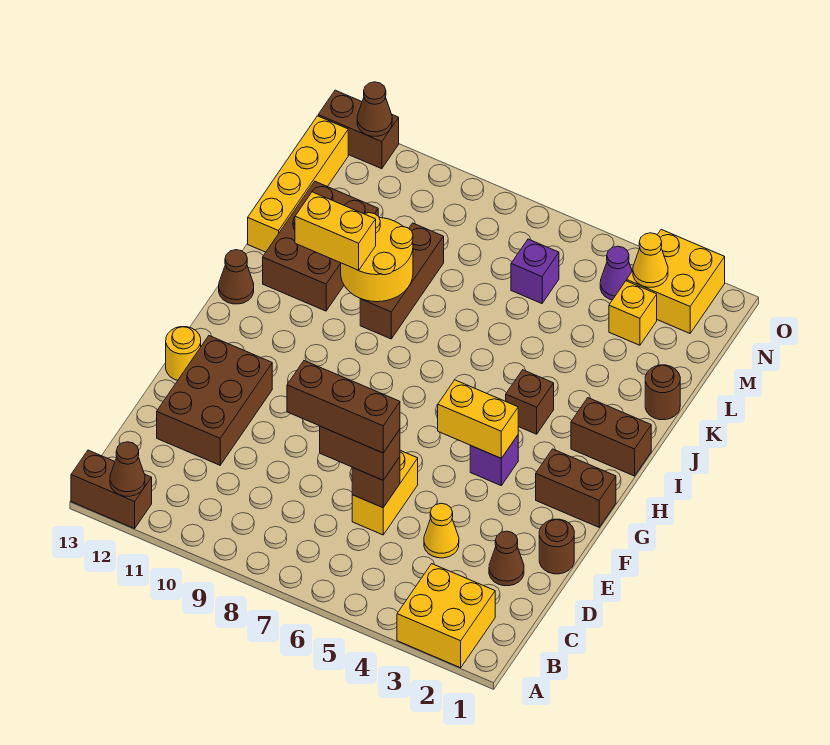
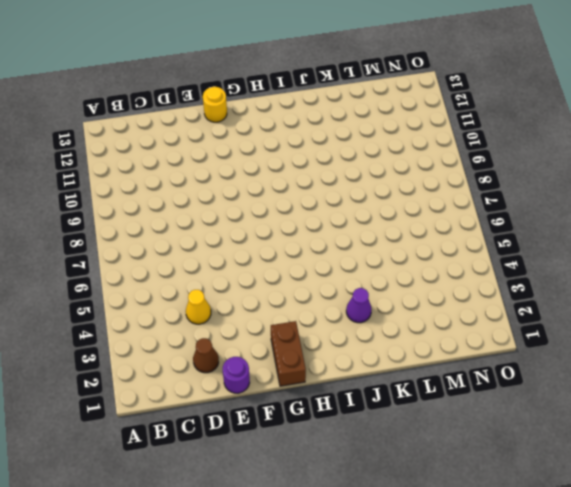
purple round brick E1 level 1 -> brown round brick E1 level 1
purple cone J3 level 1 -> purple cone N4 level 1
none -> yellow brick A2:B3 level 1
none -> brown brick A12:A13 level 1
none -> yellow brick D6:E6 level 1
none -> brown brick D11:F12 level 1

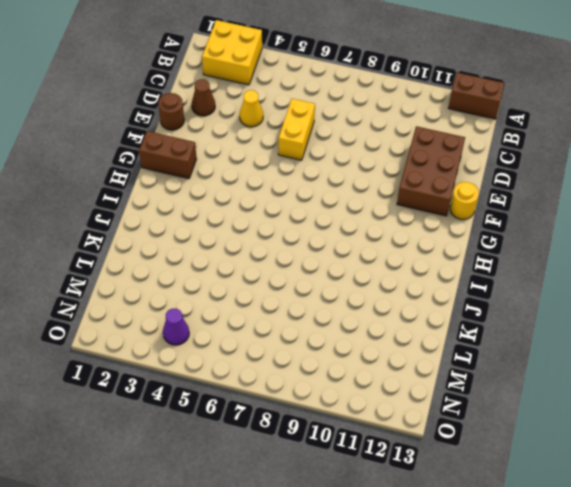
none -> purple brick G4 level 1
none -> brown brick I1:I2 level 1
none -> brown brick I4 level 1
none -> brown cone I13 level 1

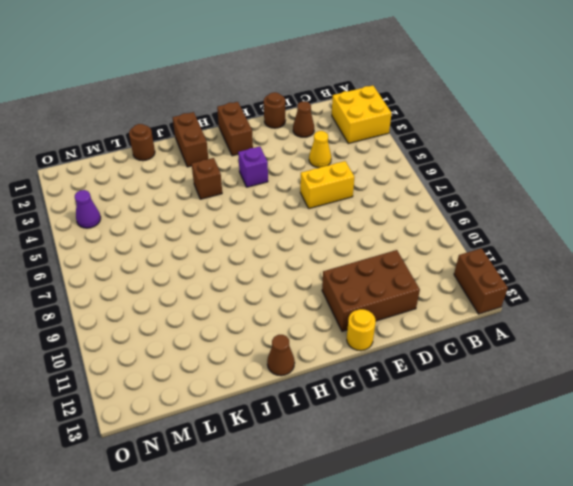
none -> brown brick J9:L9 level 1
none -> brown brick J11:L12 level 1
none -> yellow brick K13:N13 level 1
none -> yellow brick M3 level 1

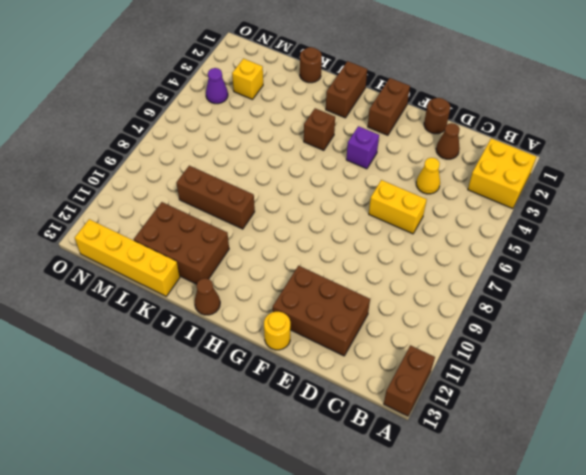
none -> purple brick M6 level 1
none -> yellow brick N2:O3 level 1
none -> brown brick O12:O13 level 1
none -> brown cone A12 level 2

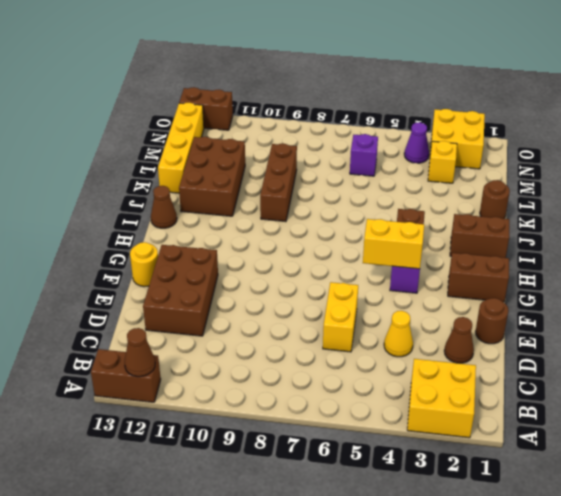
none -> brown brick D6 level 2
none -> yellow round brick J9:K10 level 2
none -> yellow cone N3 level 2
none -> brown cone O12 level 2

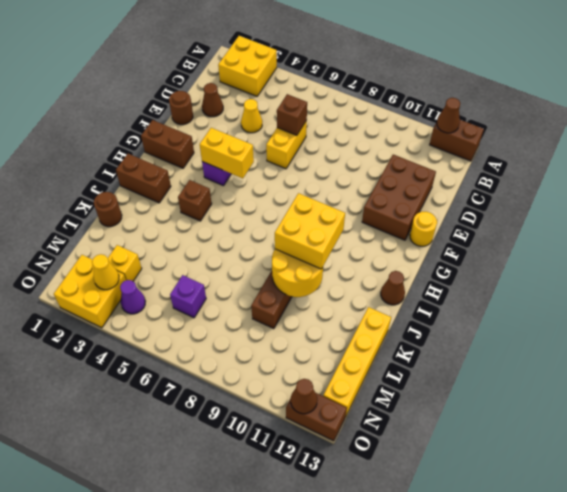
yellow brick I9:J10 level 3 -> yellow brick J10:J11 level 3
none -> brown brick J11:L12 level 1
none -> brown brick D6:D7 level 3
none -> brown brick D6:D8 level 4

